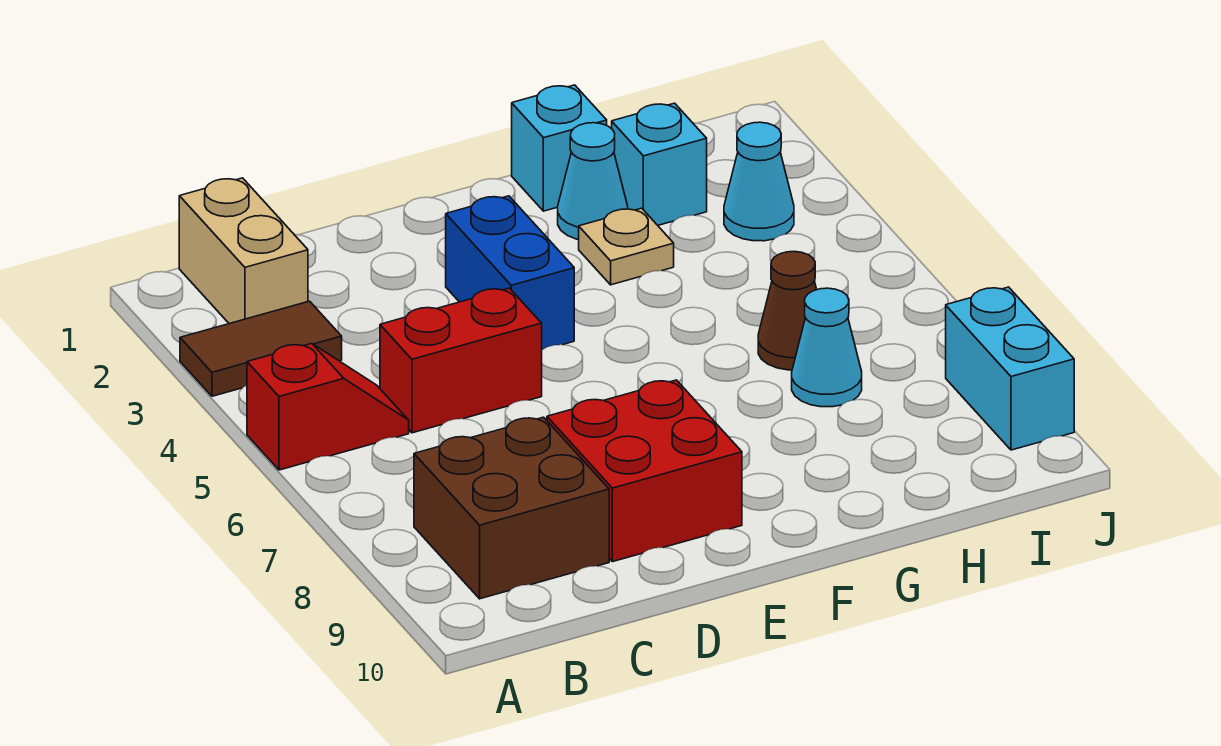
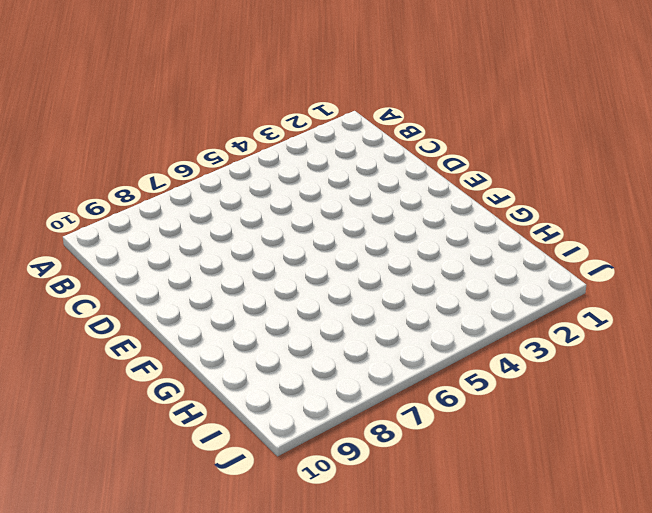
none -> brown tile A3:B3 level 1
none -> red slope A5:B5 level 1 top A
none -> tan brick B1:B2 level 1

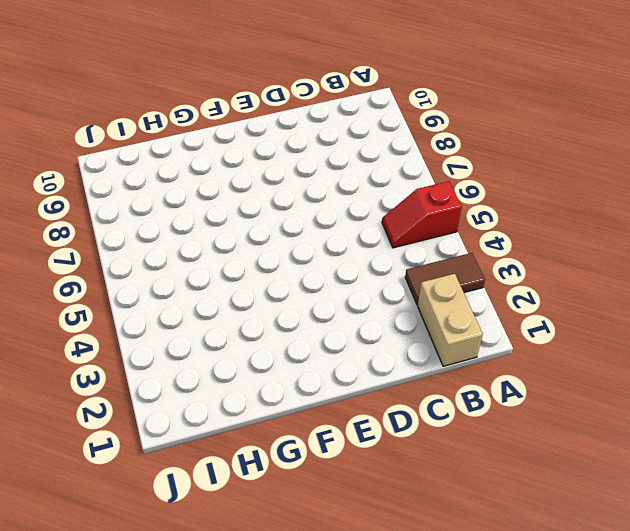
none -> brown brick B8:C9 level 1
none -> red brick C5:D5 level 1
none -> red brick D8:E9 level 1

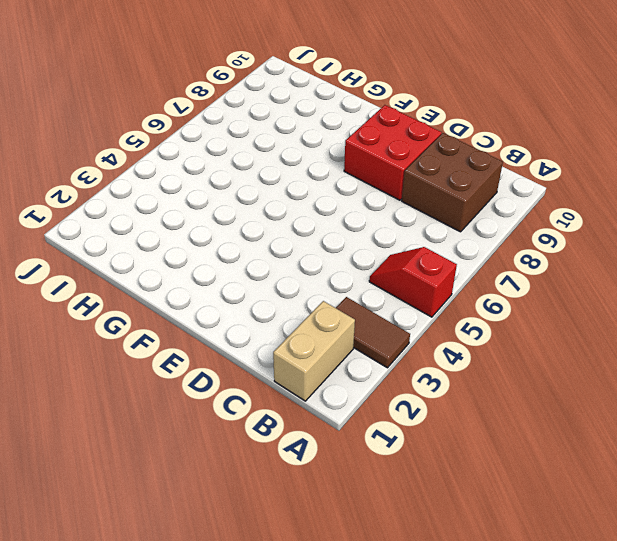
none -> red brick C5:D5 level 1
none -> blue brick E3:E4 level 1
none -> cyan brick G1 level 1

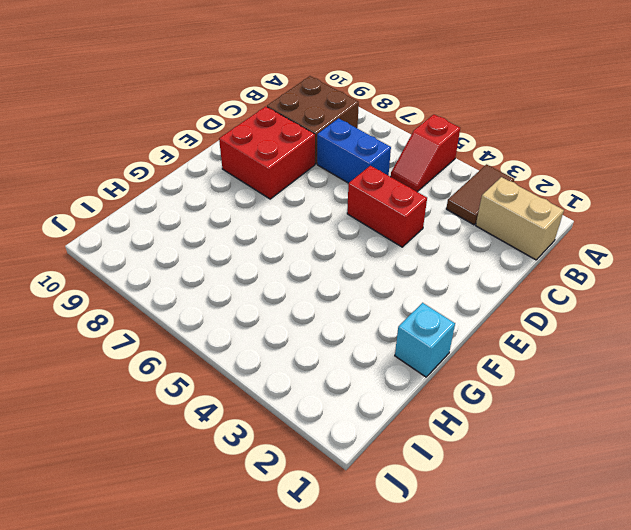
blue brick C6:C7 level 1 -> blue brick E3:E4 level 1
red brick D4:D5 level 1 -> red brick C5:D5 level 1
none -> cyan cone G2 level 1
none -> tan plate G3 level 1
none -> cyan brick H2 level 1

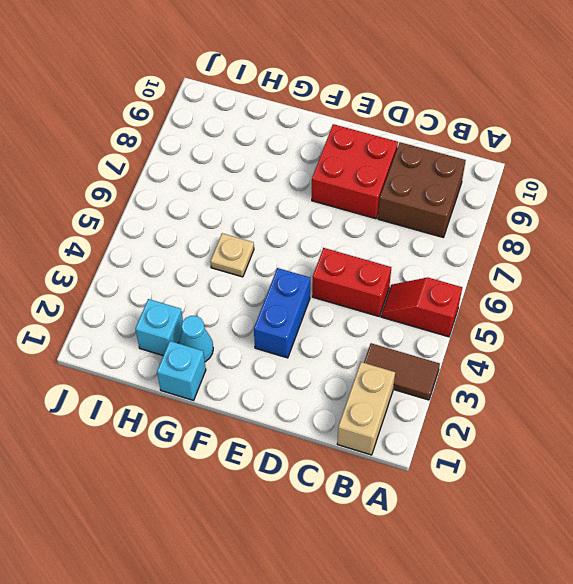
tan plate G5 level 1 -> tan plate G3 level 1
none -> brown cone H6 level 1
none -> cyan cone H7 level 1
none -> cyan cone I3 level 1

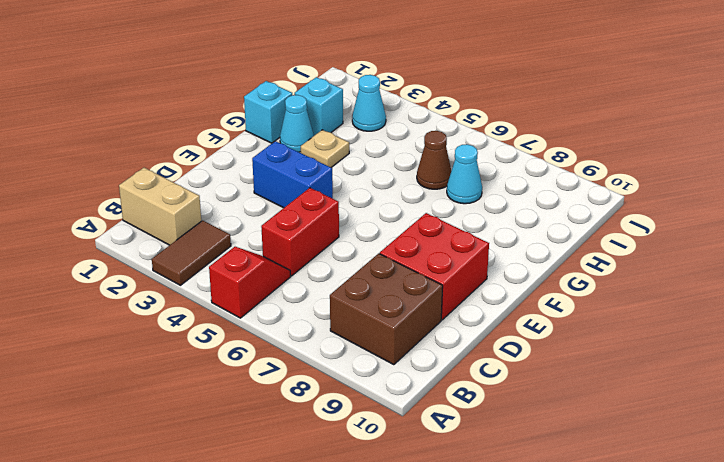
none -> cyan brick J8:J9 level 1

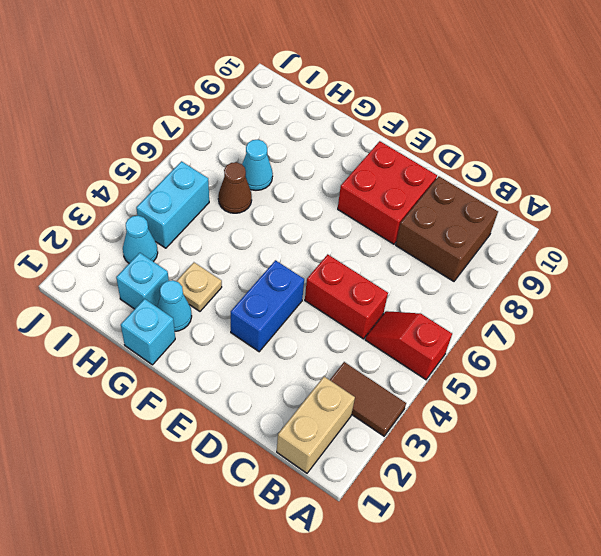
cyan brick I4:I5 level 1 -> cyan brick J8:J9 level 1

